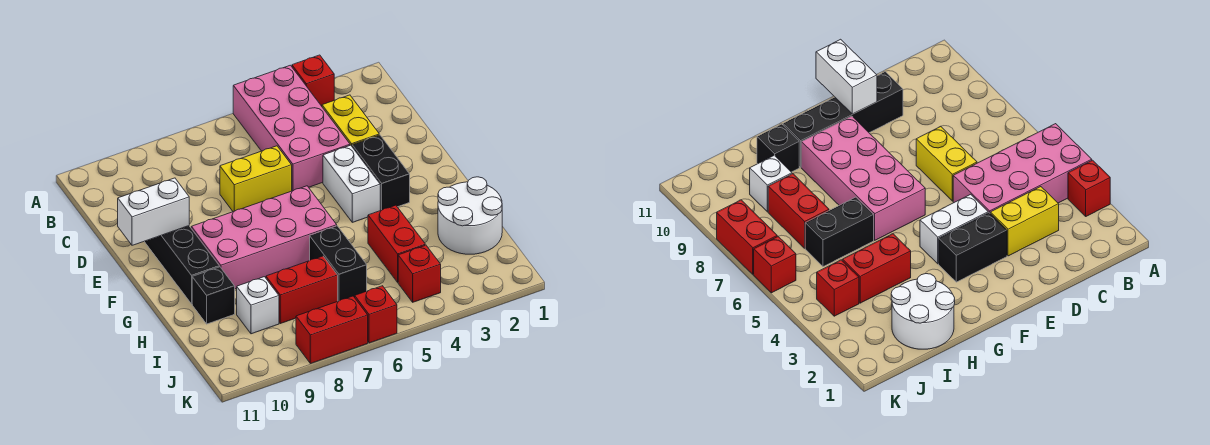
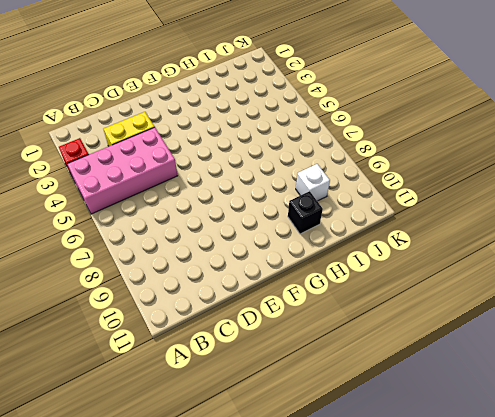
none -> yellow brick D6:D7 level 1
none -> black brick D10:G10 level 1
none -> black brick E3:F3 level 1

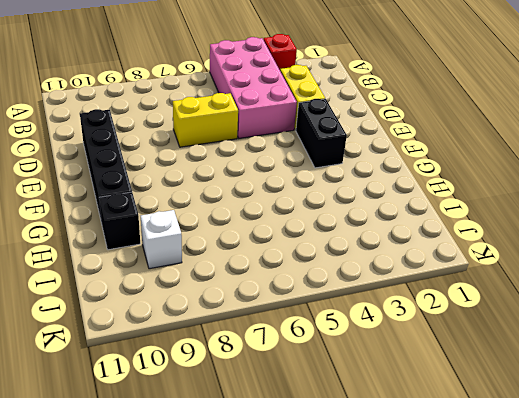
none -> white brick E4:F4 level 1
none -> pink brick F6:G9 level 1
none -> white round brick H1:I2 level 1

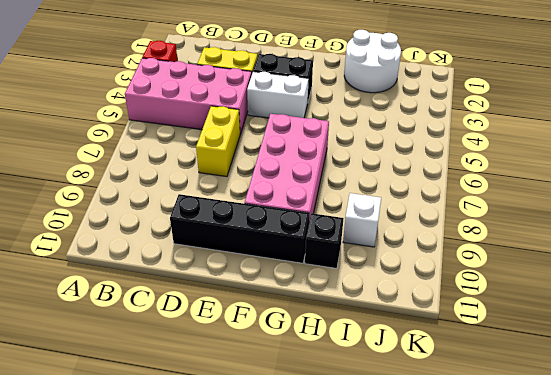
none -> red brick H4:I4 level 1
none -> black brick H6:I6 level 1
none -> red brick I7:I8 level 1

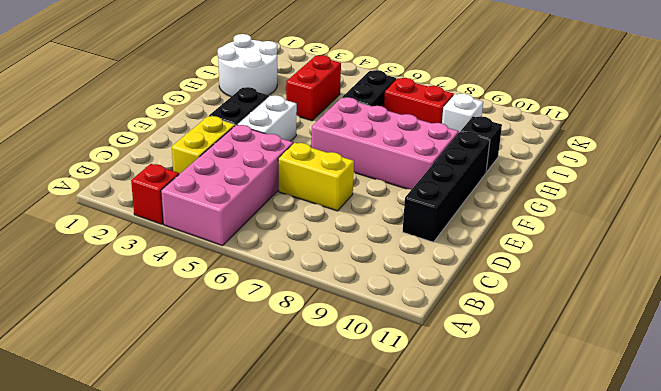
none -> red brick J4 level 1
none -> red brick K6 level 1
none -> red brick K7:K8 level 1

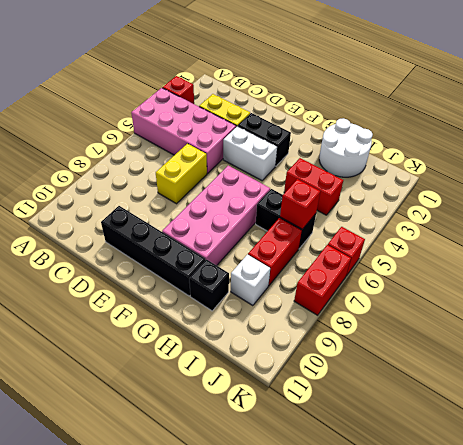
red brick I6 level 2 -> red brick J4 level 1
none -> white brick E10:E11 level 2

